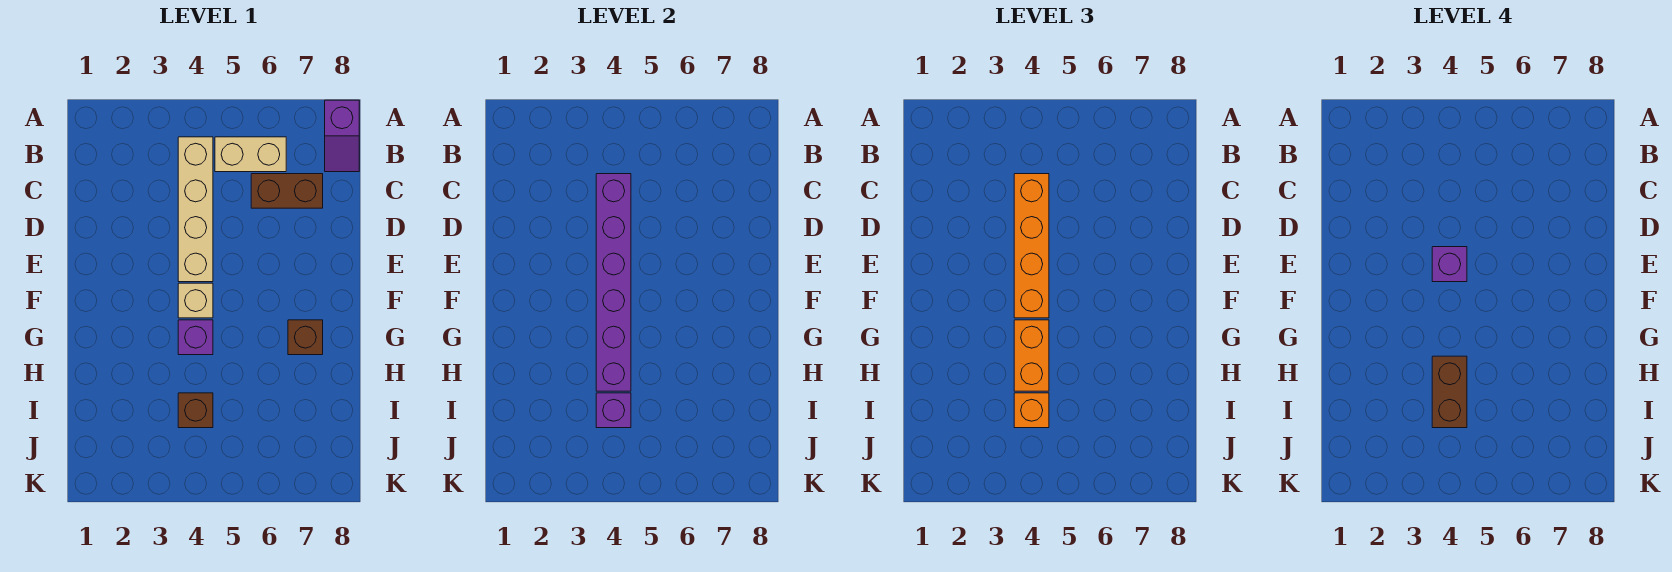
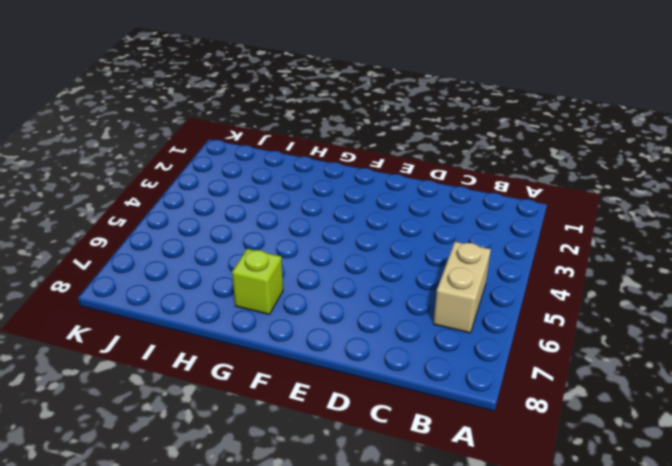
lime brick G7 level 1 -> brown brick G7 level 1
none -> purple slope A8:B8 level 1 top A
none -> tan brick B4:E4 level 1
none -> brown brick C6:C7 level 1

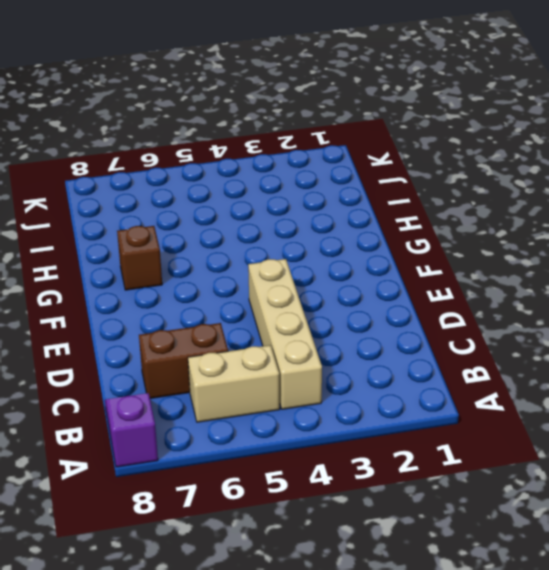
none -> tan brick F4 level 1
none -> purple brick G4 level 1
none -> brown brick I4 level 1

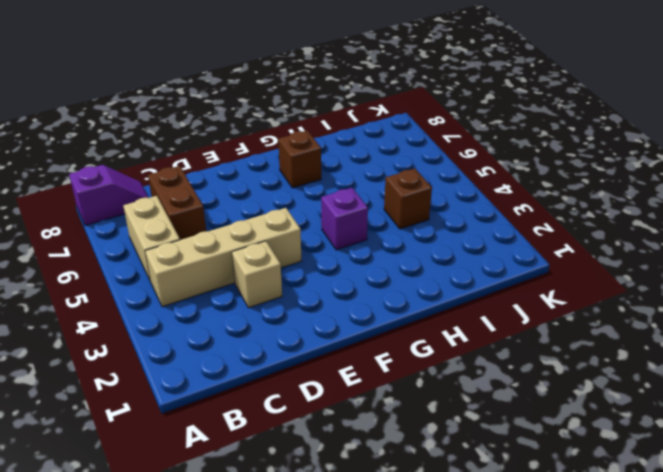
tan brick D3 level 1 -> tan brick F4 level 1
none -> purple brick C4:H4 level 2
none -> purple brick I4 level 2
none -> orange brick C4:F4 level 3

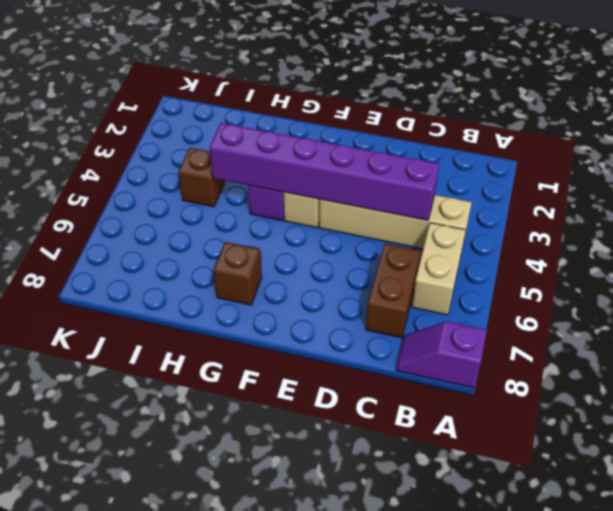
none -> purple brick I4 level 2
none -> orange brick C4:F4 level 3
none -> orange brick G4:H4 level 3

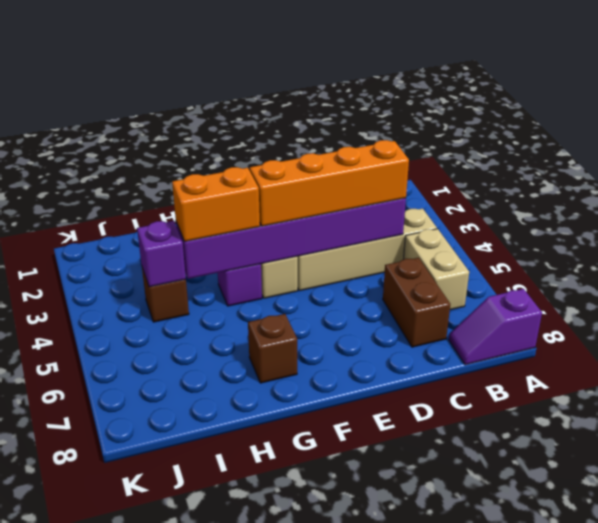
none -> orange brick I4 level 3
none -> purple brick E4 level 4
none -> brown brick H4:I4 level 4

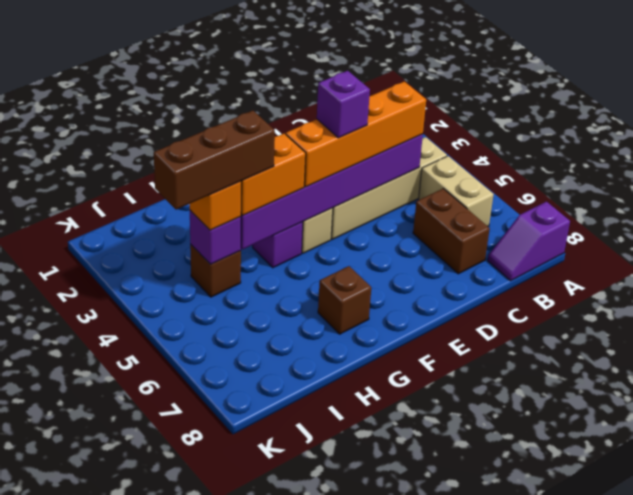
brown brick H4:J4 level 4 -> brown brick H4:I4 level 4

